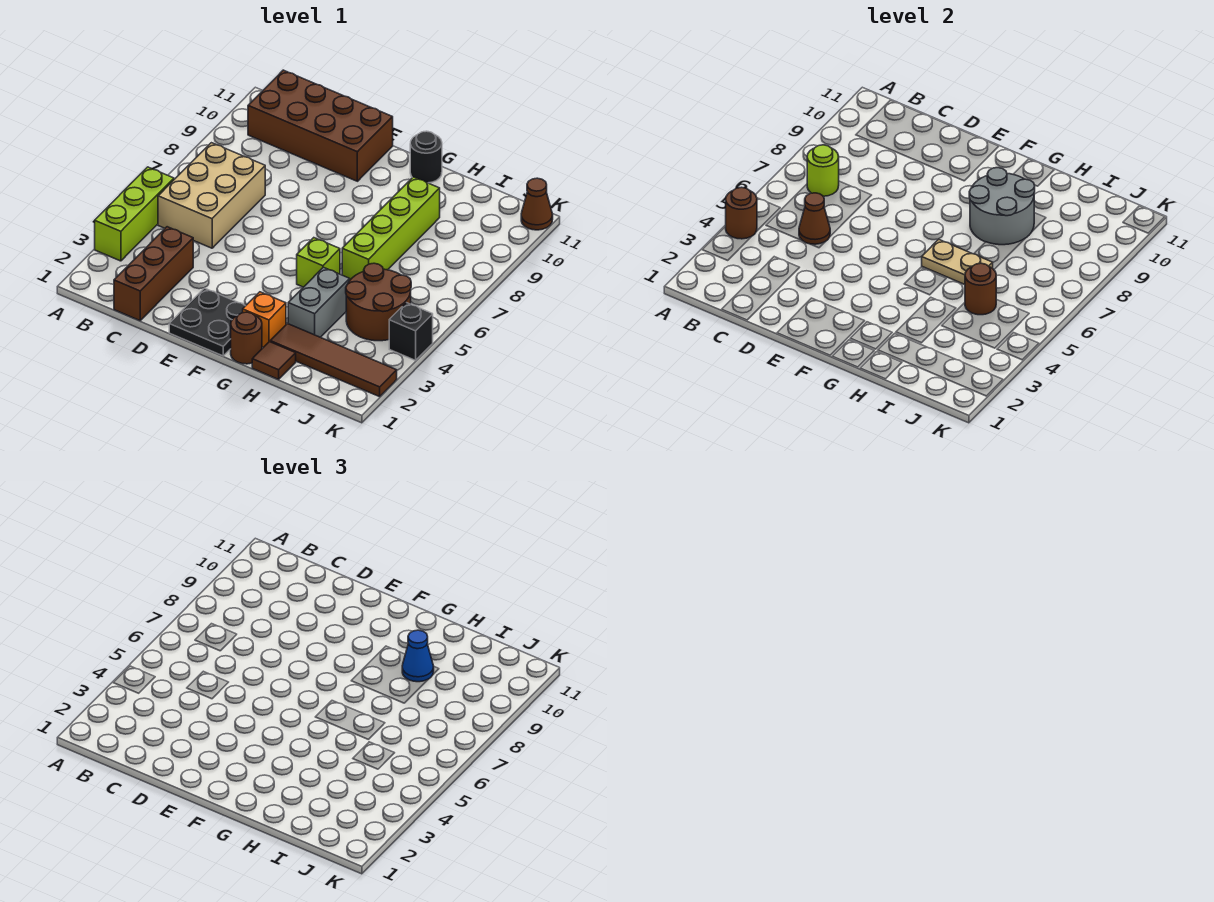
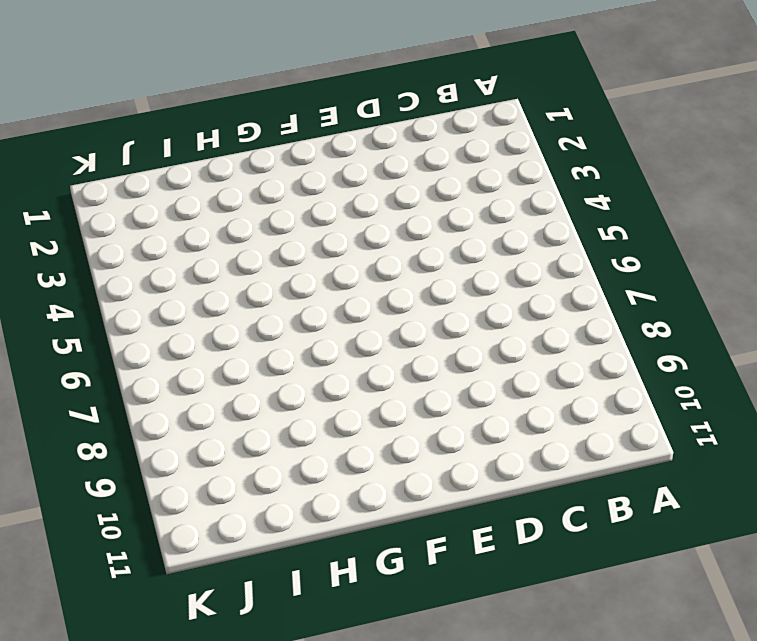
none -> lime brick A3:A5 level 1
none -> tan brick B5:C7 level 1
none -> brown brick B10:E11 level 1

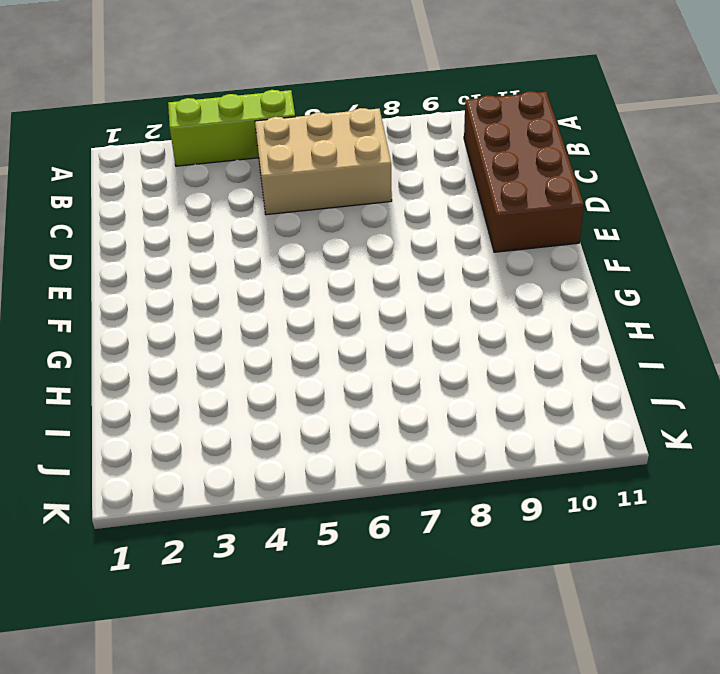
none -> brown brick C1:C3 level 1
none -> black plate E1:F2 level 1
none -> brown round brick G1 level 1

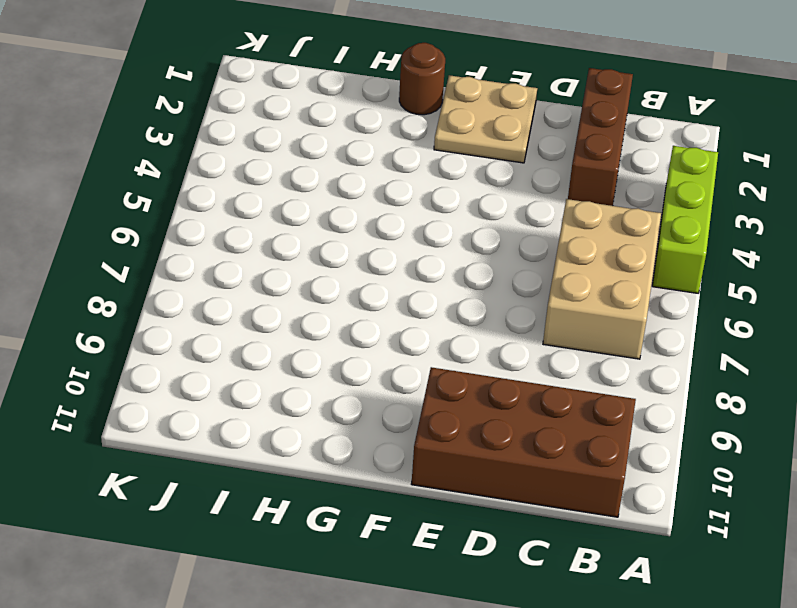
tan plate E1:F2 level 1 -> black plate E1:F2 level 1
none -> orange brick G2 level 1
none -> lime brick G5 level 1
none -> black round brick G11 level 1

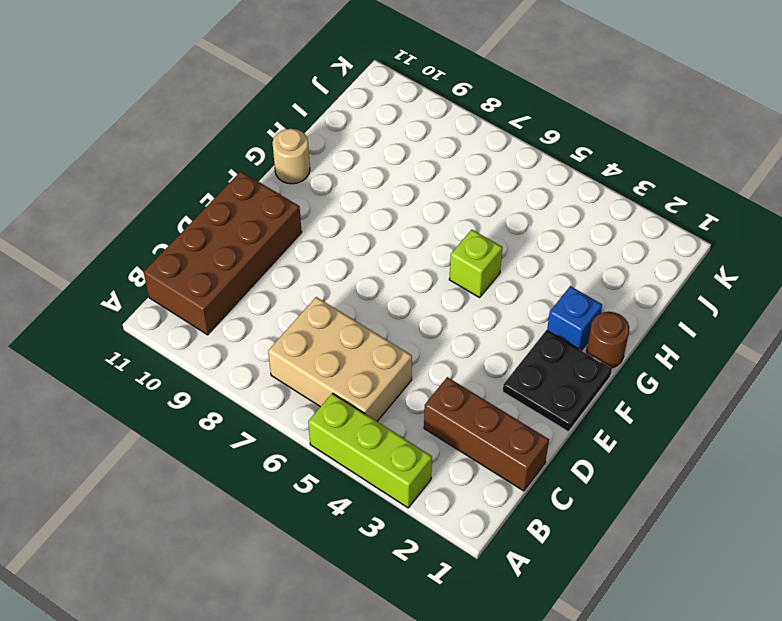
blue brick G2 level 1 -> orange brick G2 level 1
tan round brick G11 level 1 -> black round brick G11 level 1
none -> brown tile H1 level 1
none -> brown tile H2:K2 level 1
none -> grey brick H3:H4 level 1

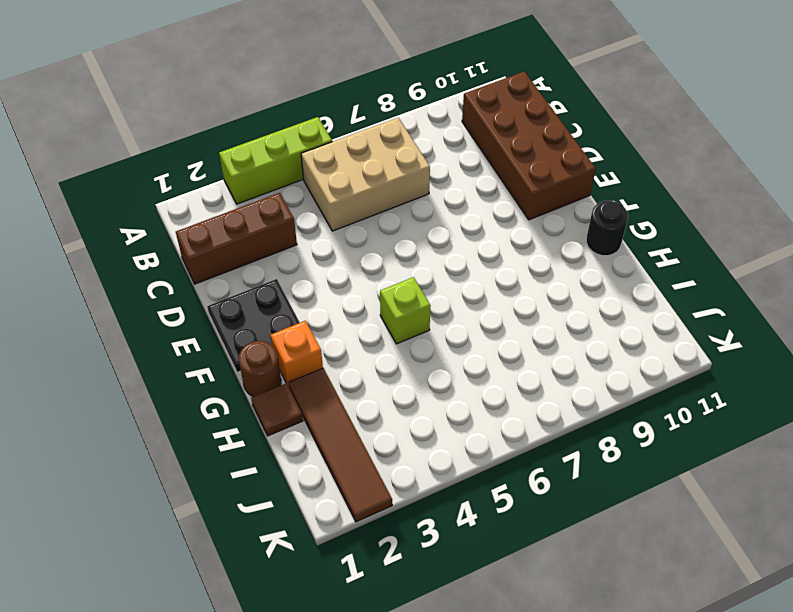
none -> grey brick H3:H4 level 1
none -> lime brick H6:H9 level 1
none -> brown round brick I4:J5 level 1

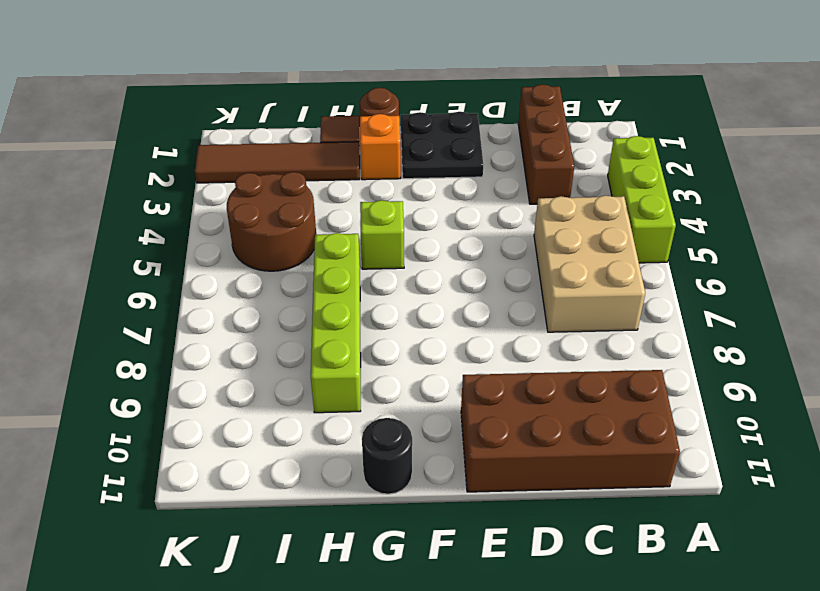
none -> grey brick H3:H4 level 1
none -> black brick K4 level 1
none -> brown cone K11 level 1

